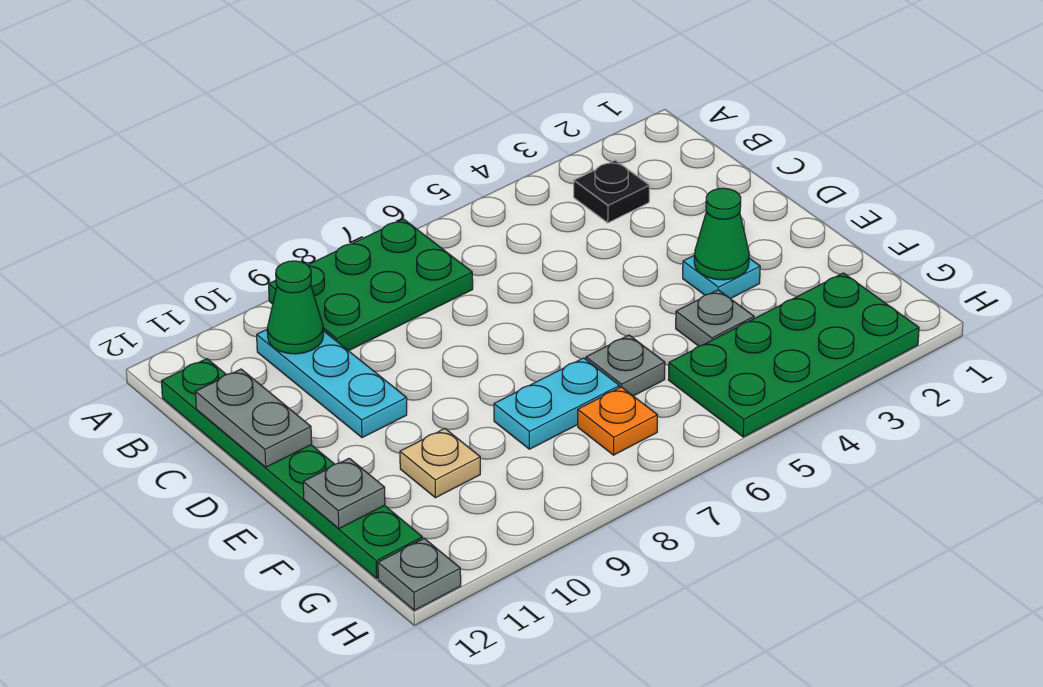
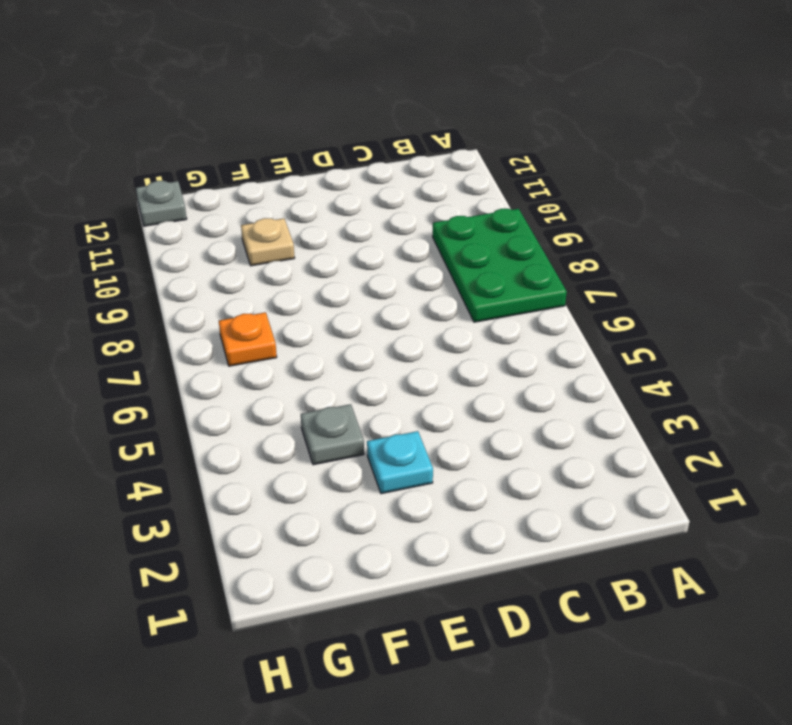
none -> black plate B3 level 1
none -> cyan plate B10:D10 level 1
none -> green plate B12:G12 level 1

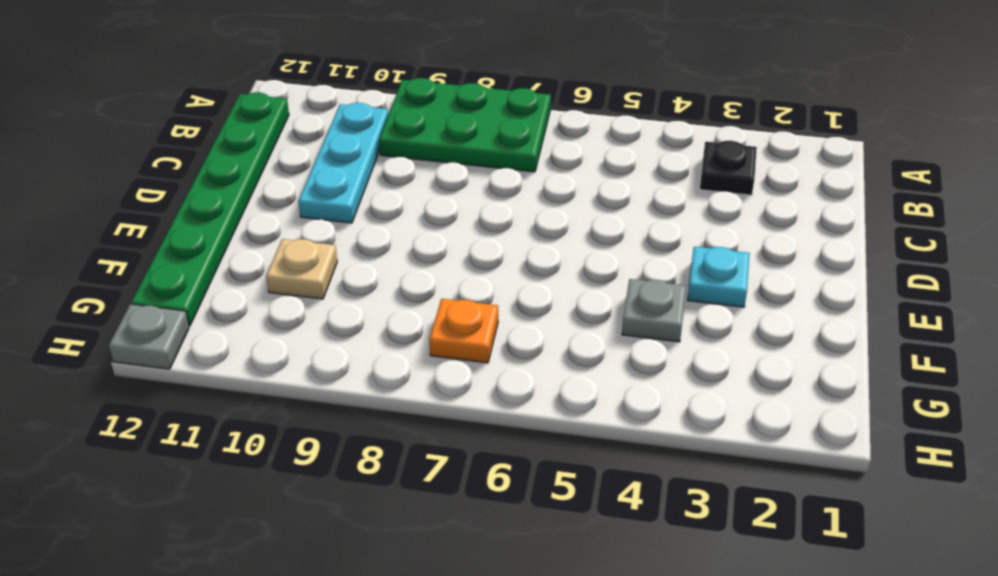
none -> grey plate F6 level 1
none -> cyan plate F7:F8 level 1
none -> green plate G2:H5 level 1

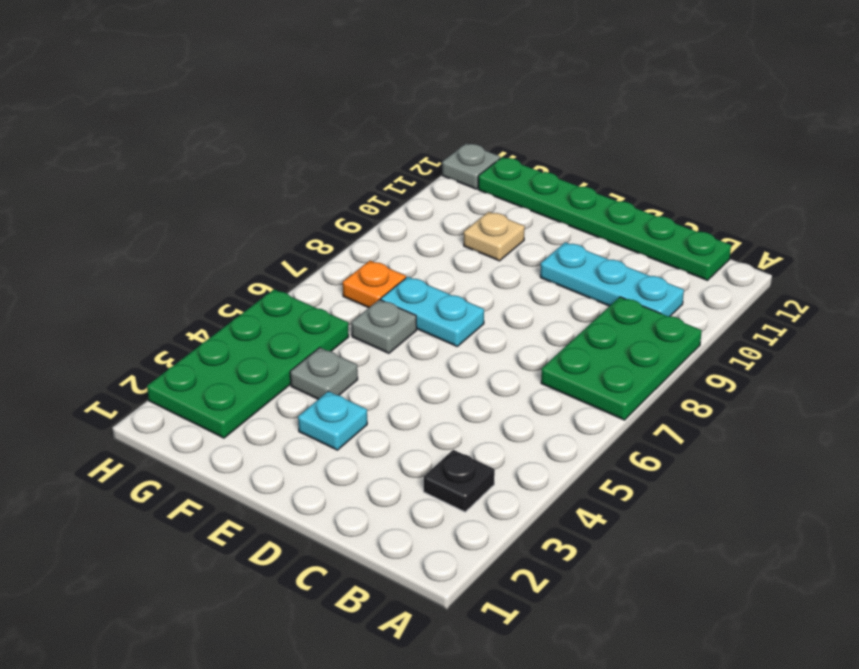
cyan plate E7:F7 level 1 -> cyan plate F7:F8 level 1
none -> green cone B10 level 2
none -> grey plate C12:D12 level 2
none -> green cone E3 level 2

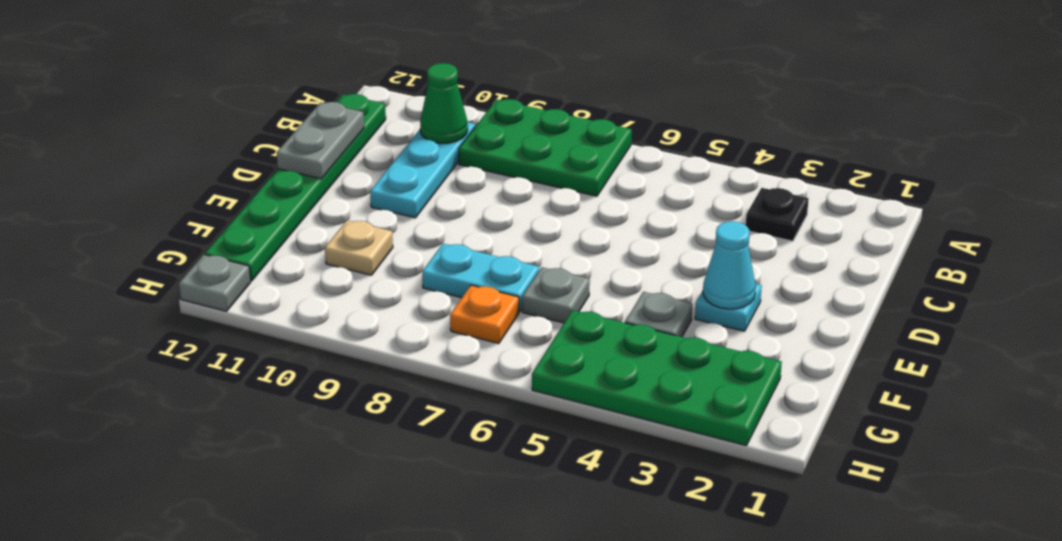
cyan cone E3 level 2 -> green cone E3 level 2
none -> grey plate F12 level 2

